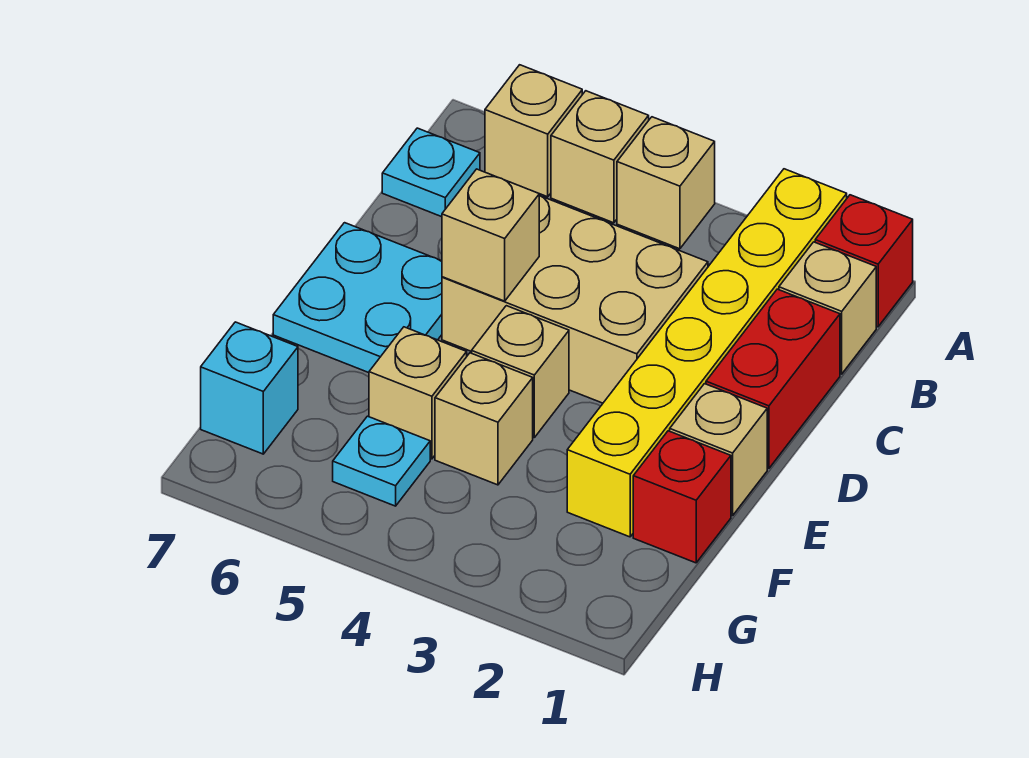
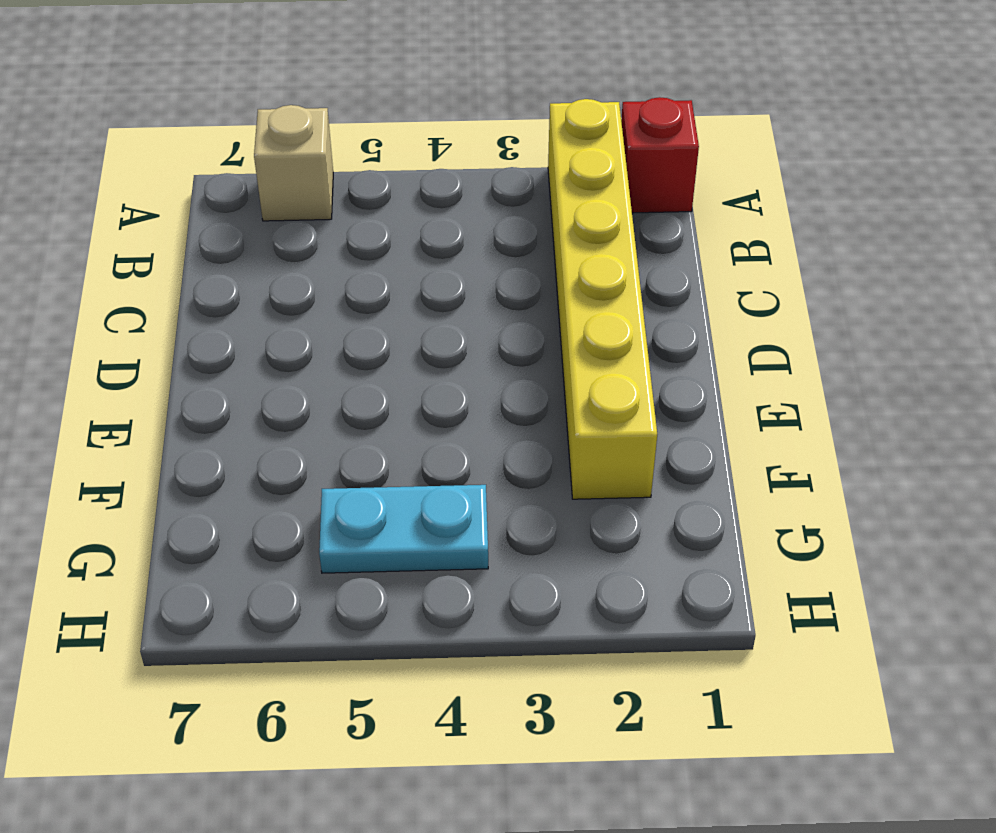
cyan plate G4:G5 level 1 -> cyan plate G5 level 1
none -> tan brick A4 level 1
none -> tan brick A5 level 1
none -> tan brick B1 level 1

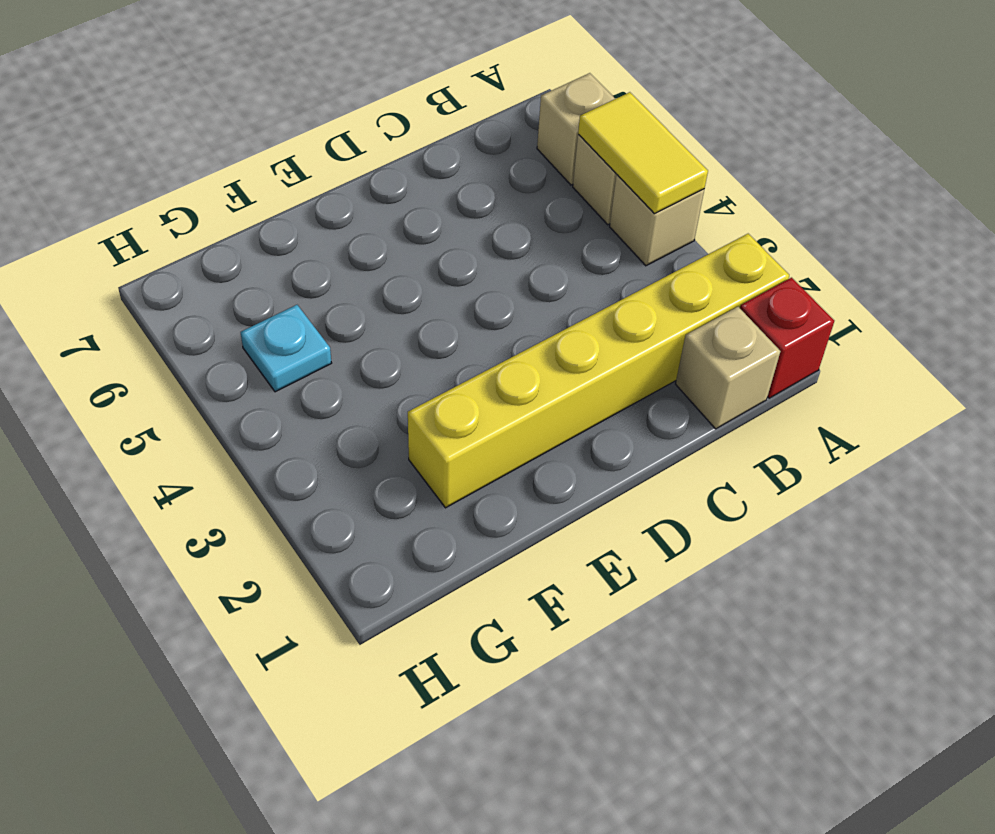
yellow tile A4:A5 level 2 -> none
none -> cyan plate B7 level 1
none -> red brick C1:D1 level 1
none -> tan brick C3:D5 level 1

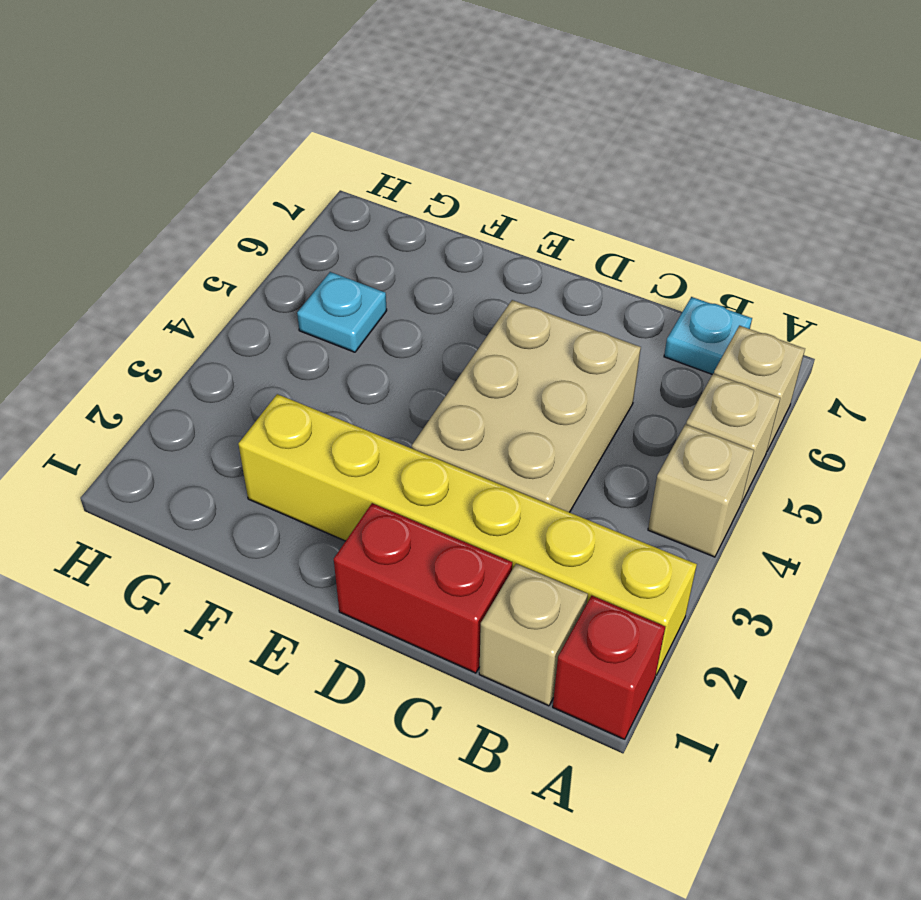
none -> cyan plate D6:E7 level 1
none -> tan brick E1 level 1
none -> tan brick E4 level 1

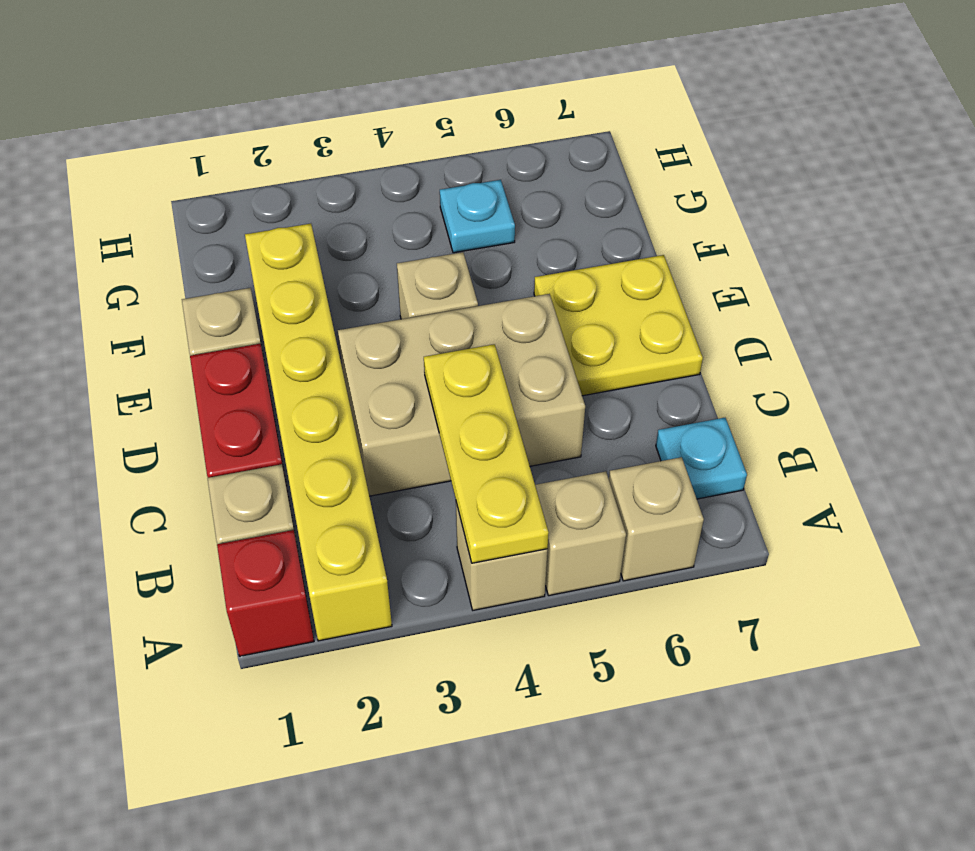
yellow plate A4:C4 level 2 -> none
yellow plate D6:E7 level 1 -> cyan plate D6:E7 level 1
none -> red brick F1 level 1
none -> tan brick F4 level 1
none -> tan brick F5 level 1

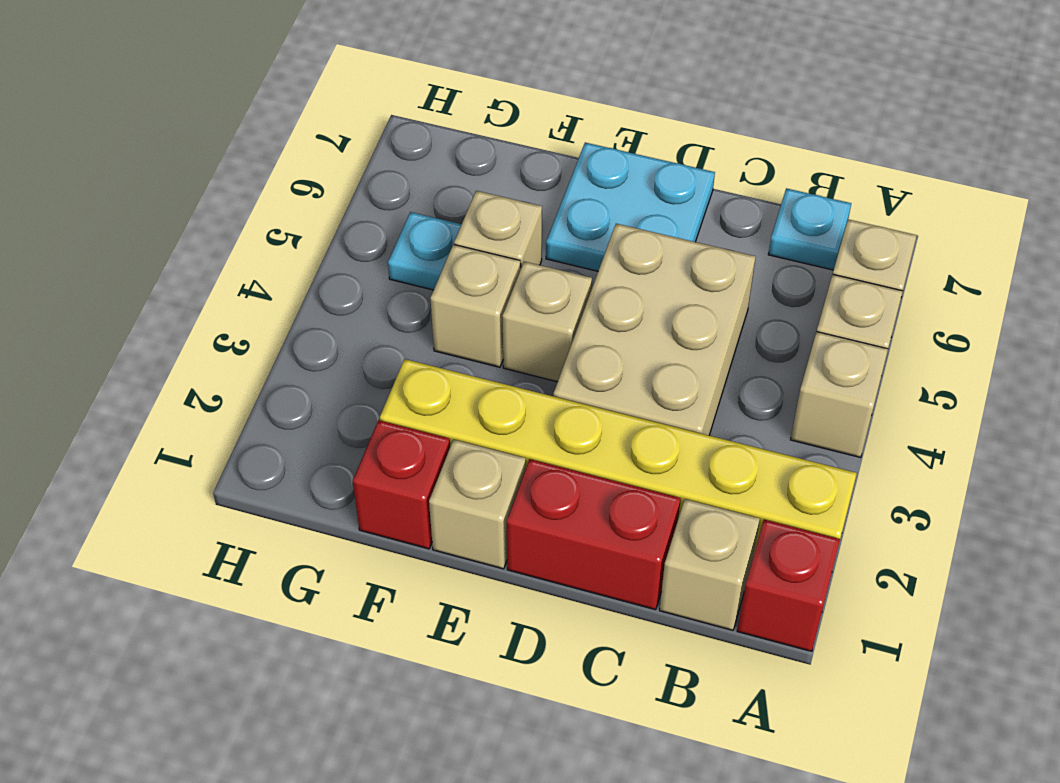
none -> cyan brick G7 level 1
none -> tan brick D5 level 2

